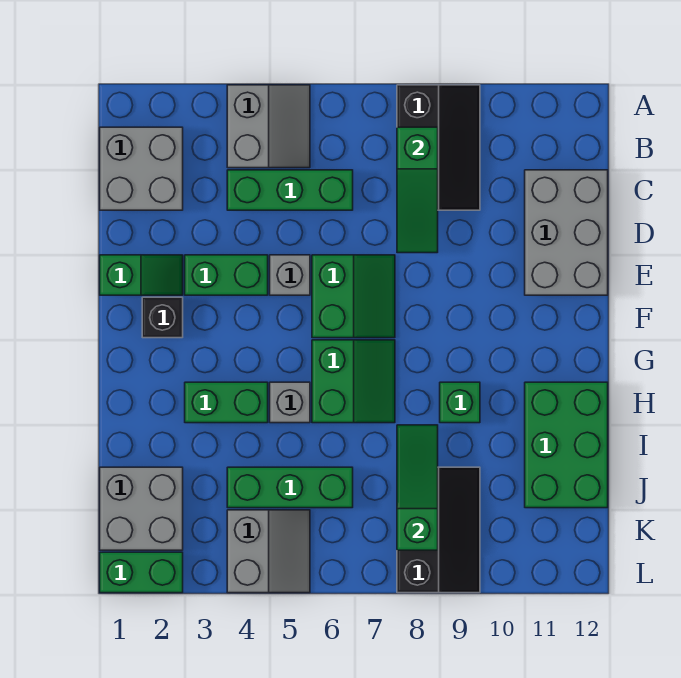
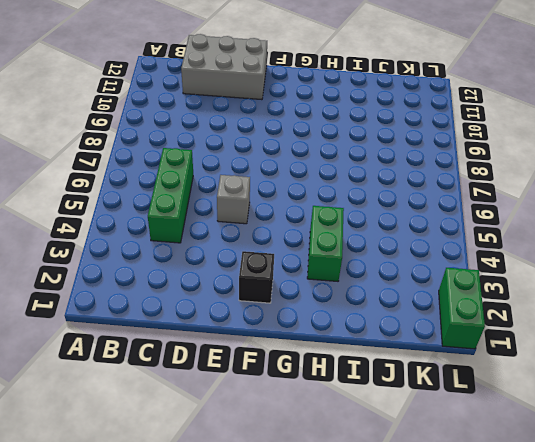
none -> grey slope A4:B5 level 1 top 4
none -> black slope A8:C9 level 1 top 8
none -> grey brick B1:C2 level 1

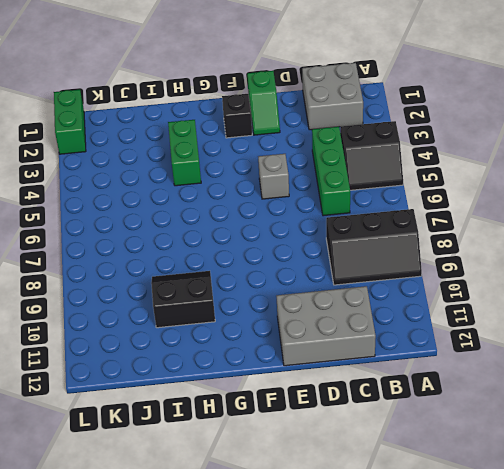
black slope A4:B5 level 1 top 4 -> grey slope A4:B5 level 1 top 4
black slope H9:I10 level 1 top 10 -> green brick H9 level 1
none -> green brick E3:E4 level 1
none -> green slope E6:F7 level 1 top 6
none -> green slope G6:H7 level 1 top 6

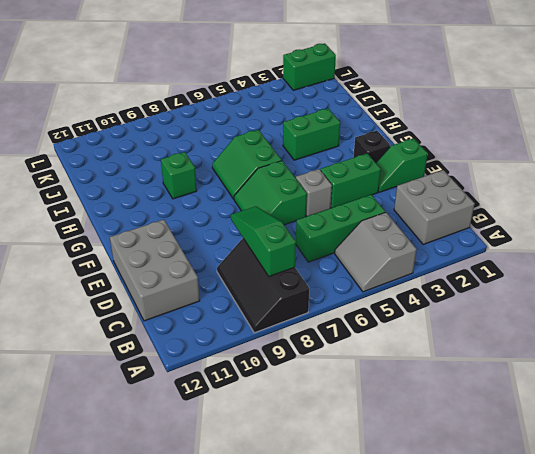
none -> grey brick H5 level 1
none -> green brick H11:J12 level 1
none -> grey brick J1:K2 level 1

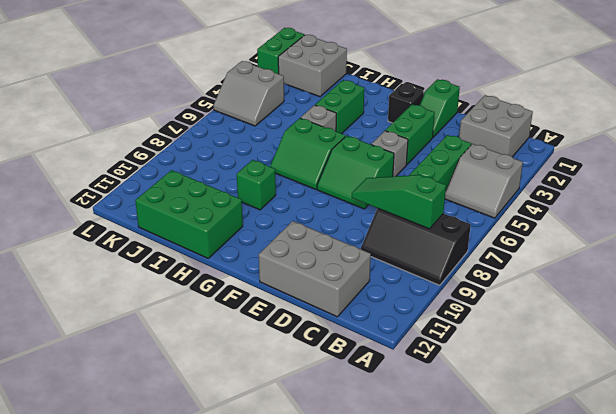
none -> green brick J4:J6 level 1
none -> black slope J8:L9 level 1 top 8
none -> green slope I8:K8 level 2 top K

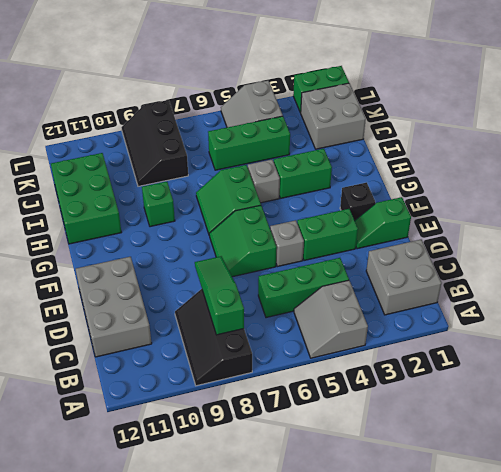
none -> green slope I8:K8 level 2 top K

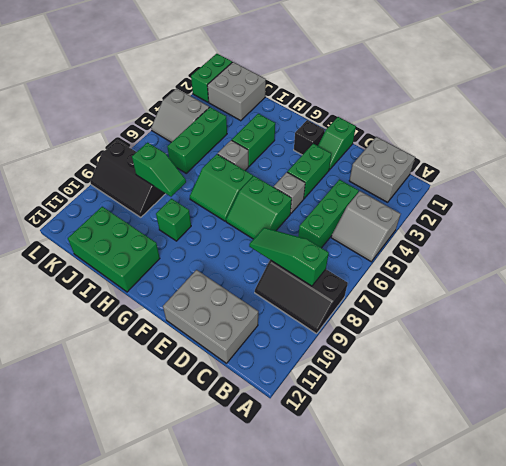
green slope I8:J8 level 2 top J -> green slope I8:K8 level 2 top K

